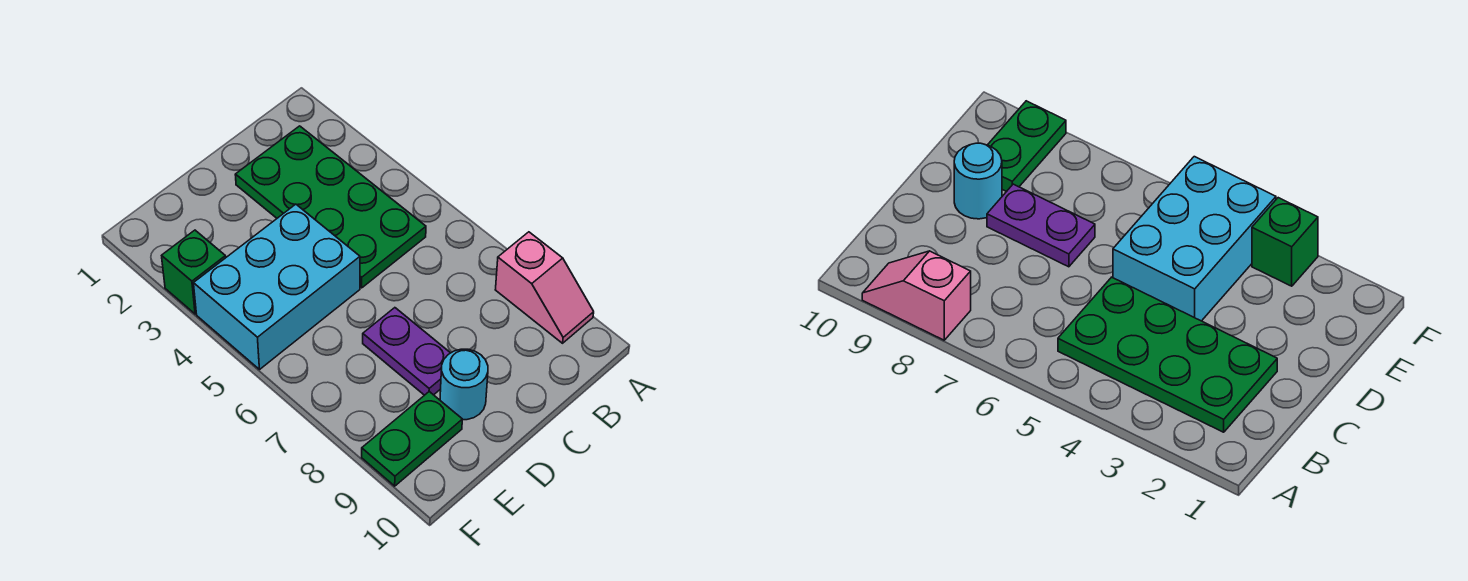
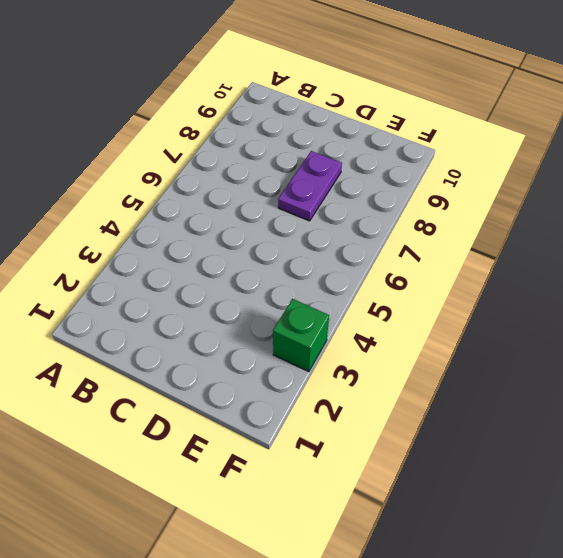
none -> pink slope A8:A9 level 1 top 8
none -> green plate B2:C5 level 1

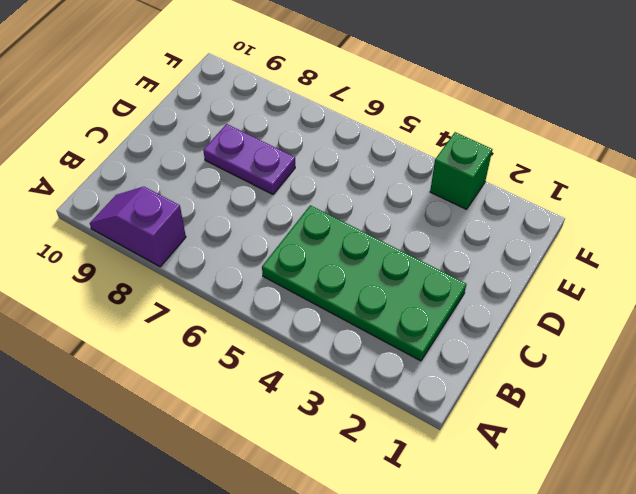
purple slope A8:A9 level 1 top 8 -> pink slope A8:A9 level 1 top 8
none -> cyan brick D4:F5 level 1
none -> cyan round brick D9 level 1

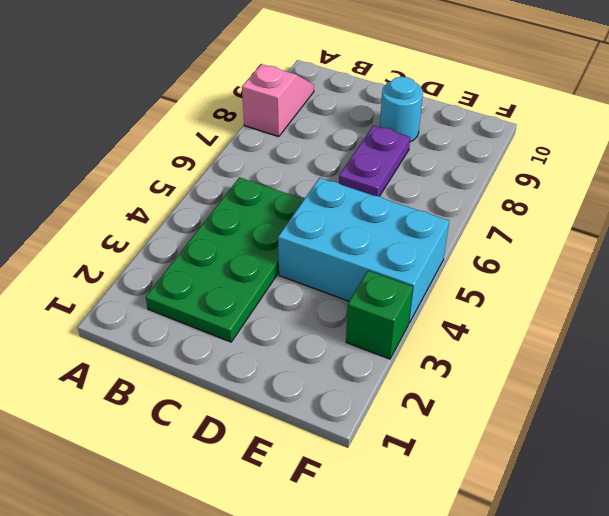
none -> green plate E9:F9 level 1

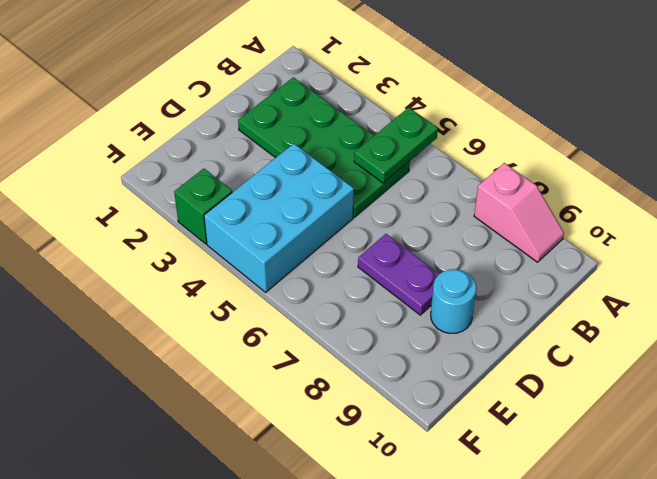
green plate A5:B5 level 2 -> green plate E9:F9 level 1

